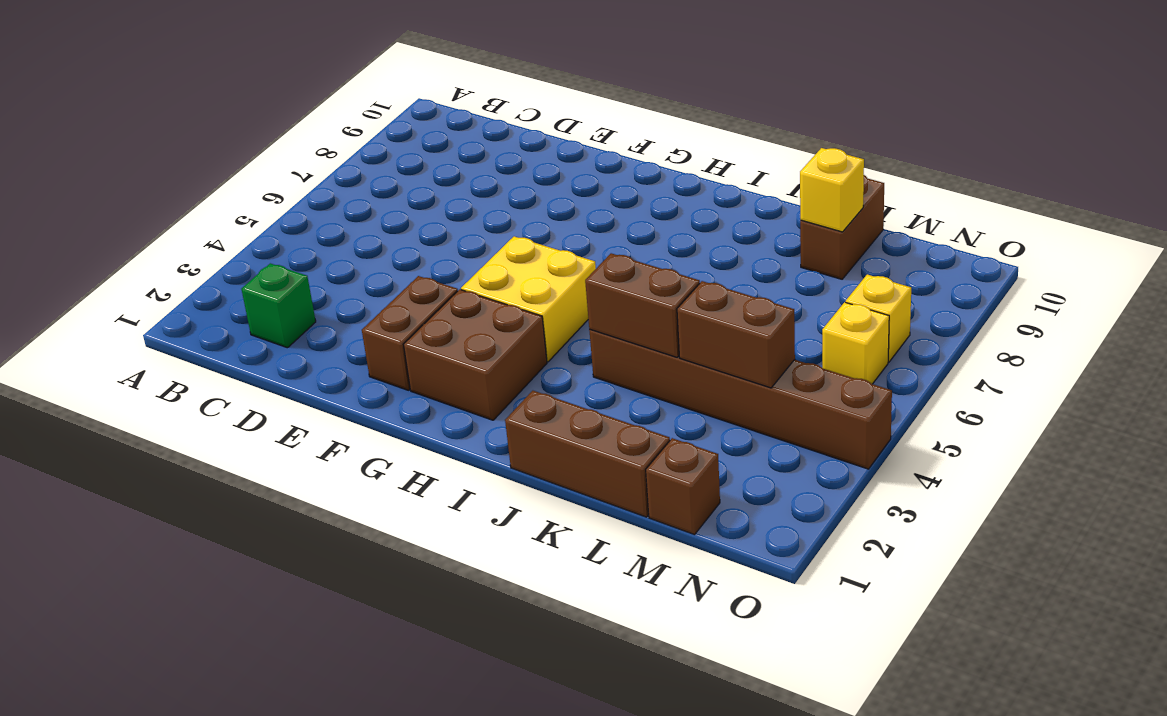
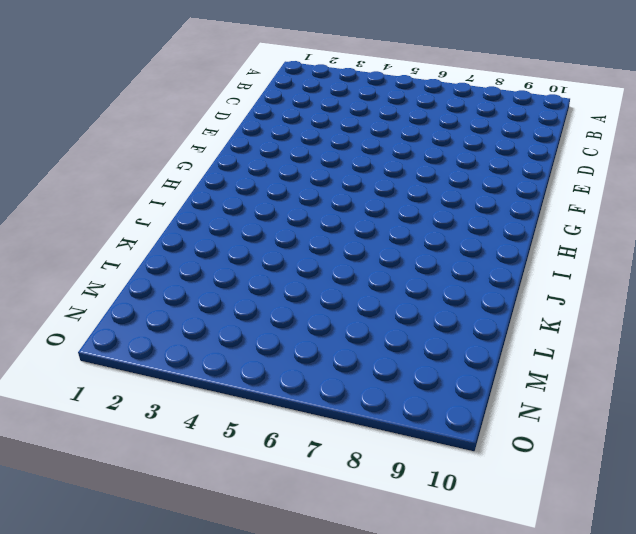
none -> green brick C2 level 1
none -> brown brick F2:F3 level 1
none -> brown brick G2:H3 level 1

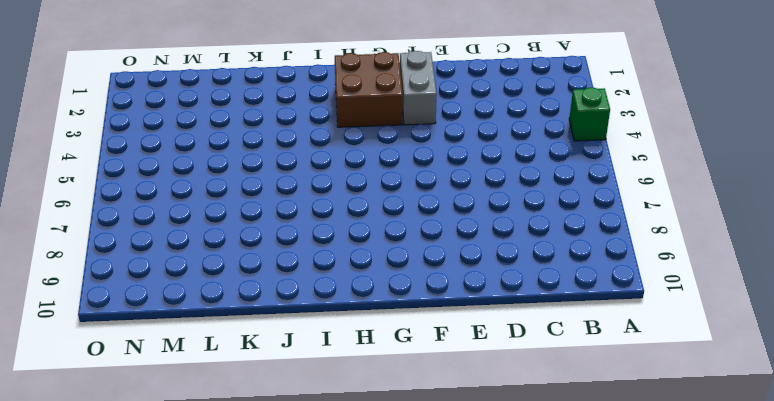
green brick A4 level 1 -> green brick C2 level 1
grey brick F2:F3 level 1 -> brown brick F2:F3 level 1
none -> yellow brick G4:H5 level 1
none -> brown brick J1:L1 level 1
none -> brown brick J4:O4 level 1

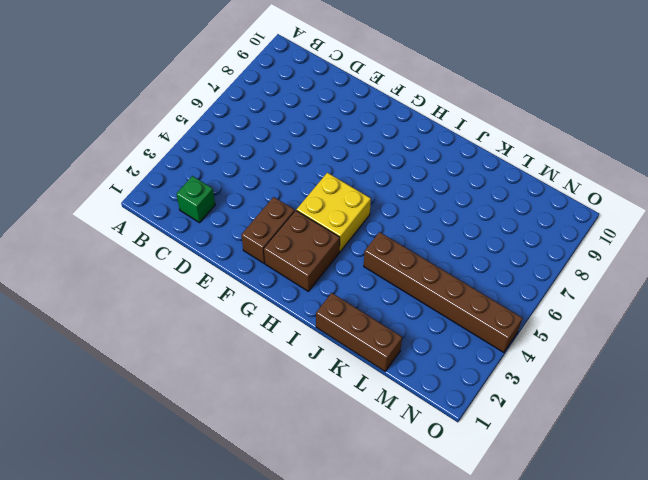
none -> brown brick L9:L10 level 1
none -> brown brick M1 level 1
none -> yellow brick N6 level 1

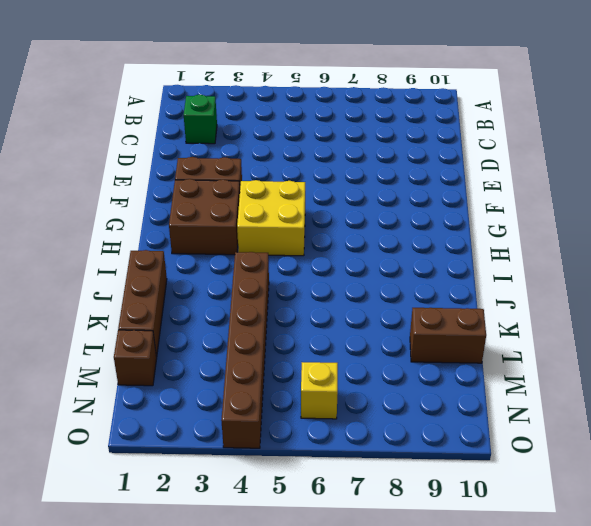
none -> yellow brick N7 level 1
none -> brown brick J4:K4 level 2
none -> brown brick L4:M4 level 2

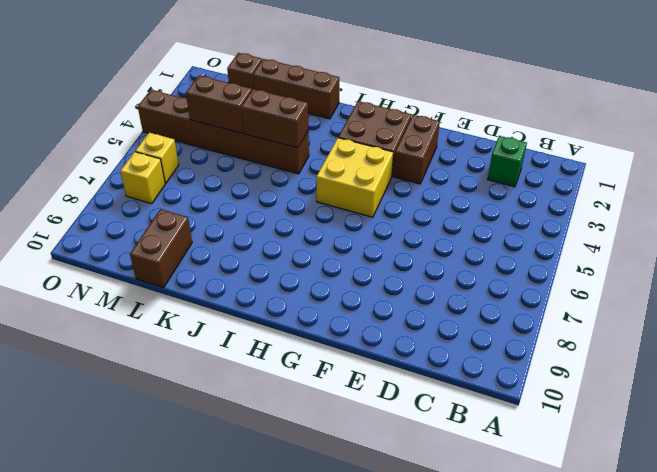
none -> yellow brick L9 level 2

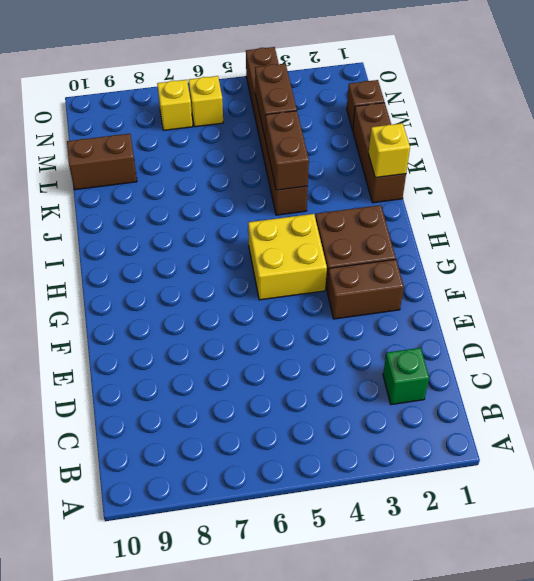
yellow brick J1 level 2 -> yellow brick L9 level 2

